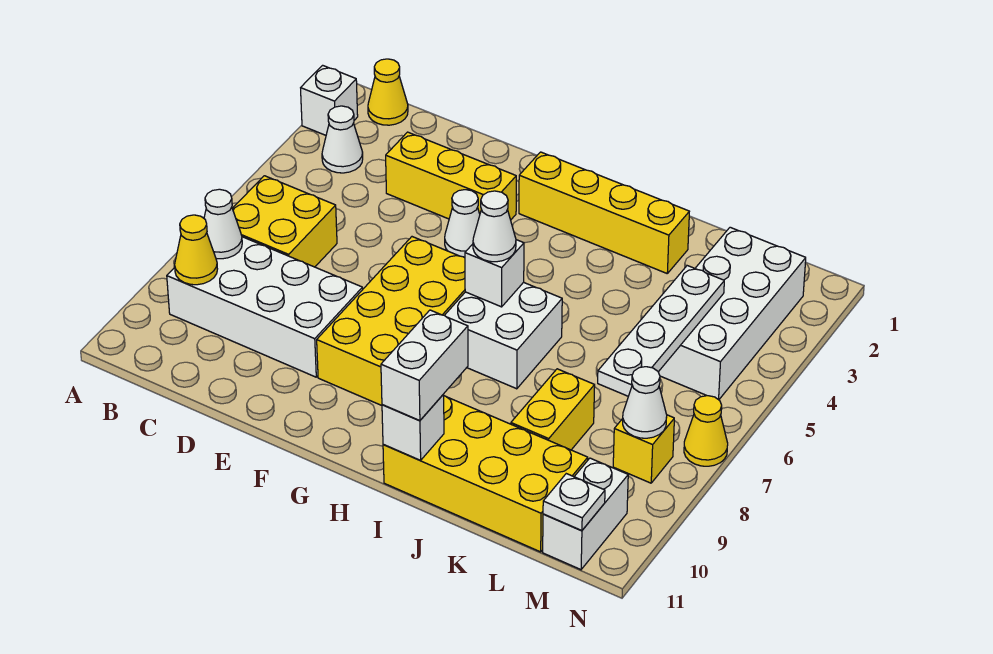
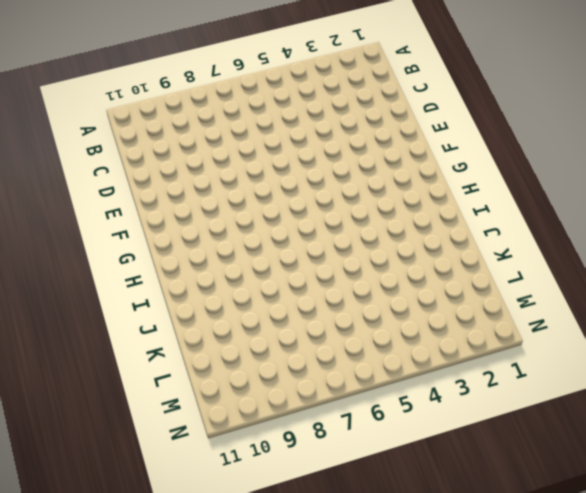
none -> white brick A2 level 1
none -> yellow cone B1 level 1
none -> white cone B3 level 1

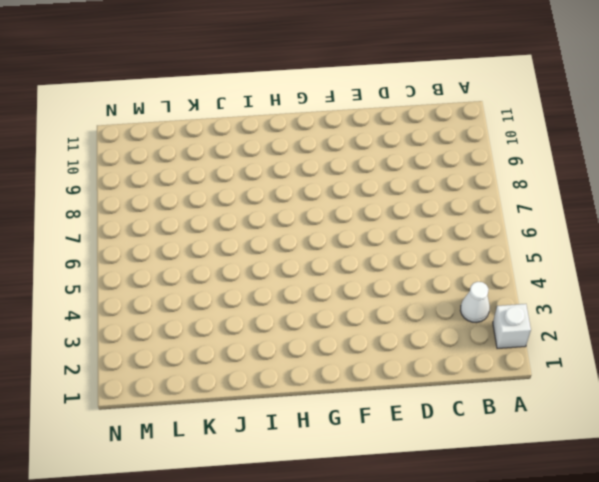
none -> yellow cone B1 level 1
none -> yellow brick B6:C7 level 1
none -> white brick B8:E9 level 1

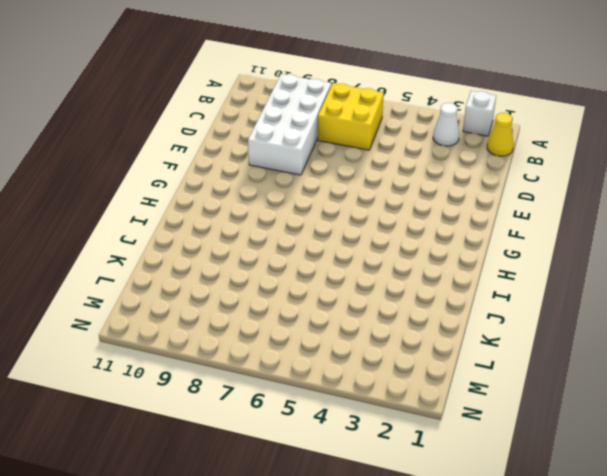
none -> yellow brick D3:F3 level 1
none -> white cone F4 level 1
none -> yellow brick F6:G9 level 1

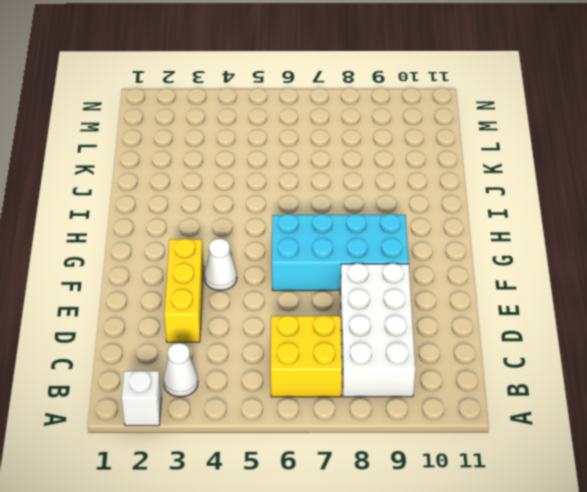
cyan brick F6:G9 level 1 -> yellow brick F6:G9 level 1
none -> yellow cone B1 level 1
none -> yellow brick G2:J2 level 1
none -> white brick H6:I7 level 1

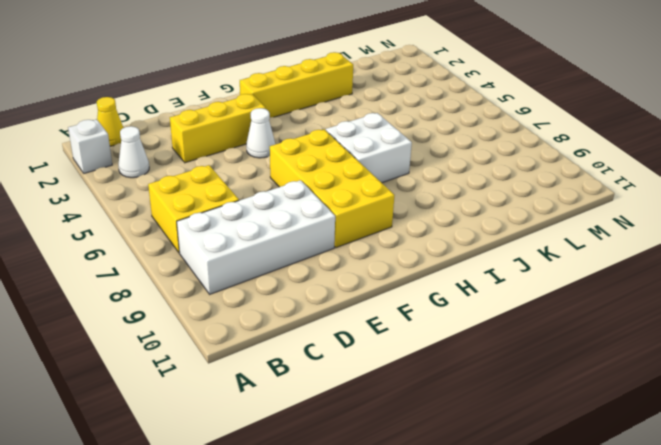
none -> yellow brick I10:L11 level 1
none -> yellow brick K8:K9 level 1
none -> white brick L2:M5 level 1

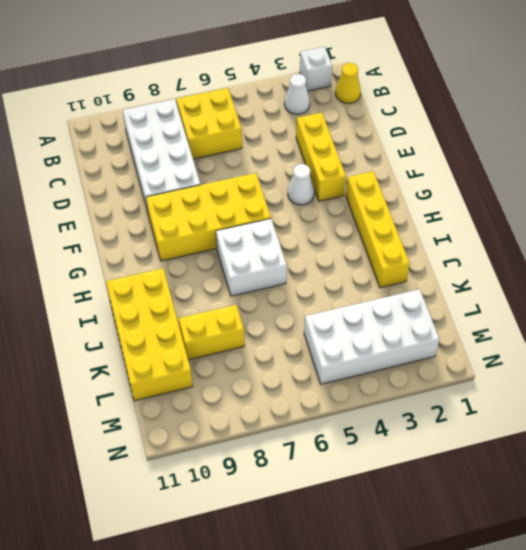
none -> yellow brick M8 level 1
none -> white brick M10:M11 level 1
none -> yellow cone N7 level 1

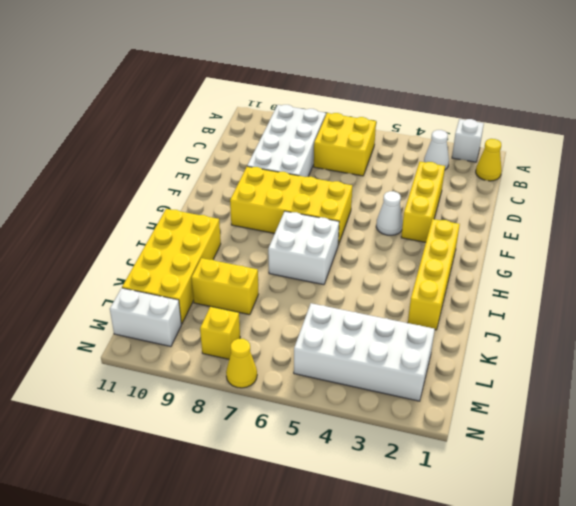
none -> white cone B8 level 2
none -> yellow cone B9 level 2
none -> white brick H6 level 2

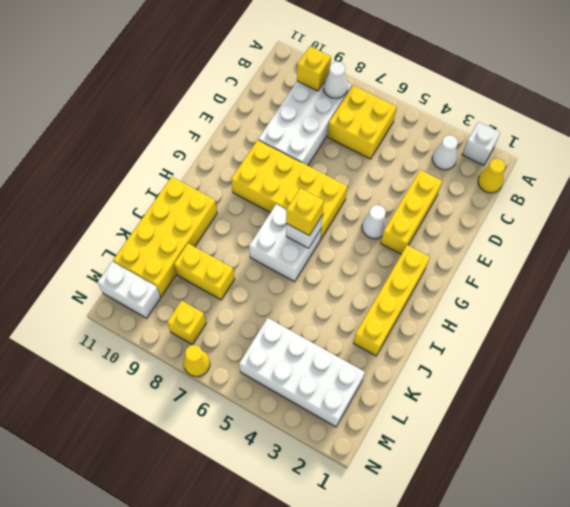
yellow brick B9 level 2 -> yellow cone B9 level 2
yellow brick H6 level 3 -> white cone H6 level 3
none -> white brick I11 level 2
none -> white plate L4:L7 level 2
none -> white cone M8 level 2

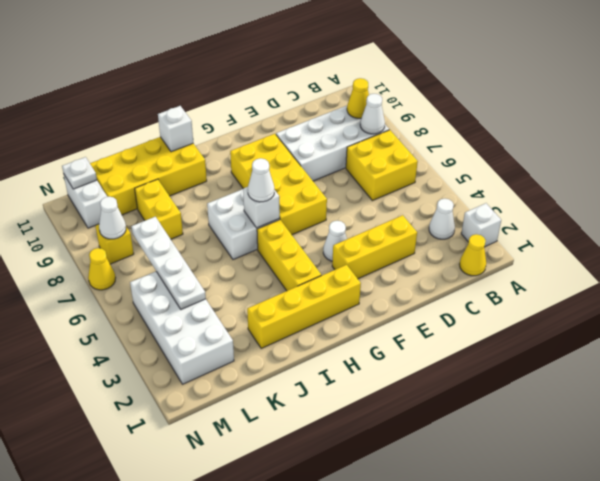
yellow brick H3:H5 level 1 -> none
none -> white brick I10:I11 level 3

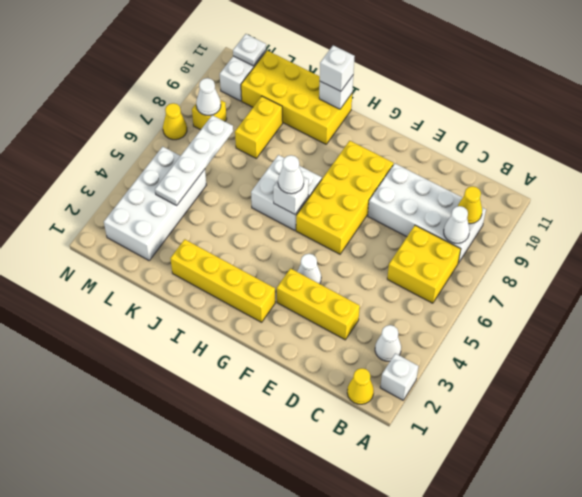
white brick I11 level 3 -> white brick I10:I11 level 3

